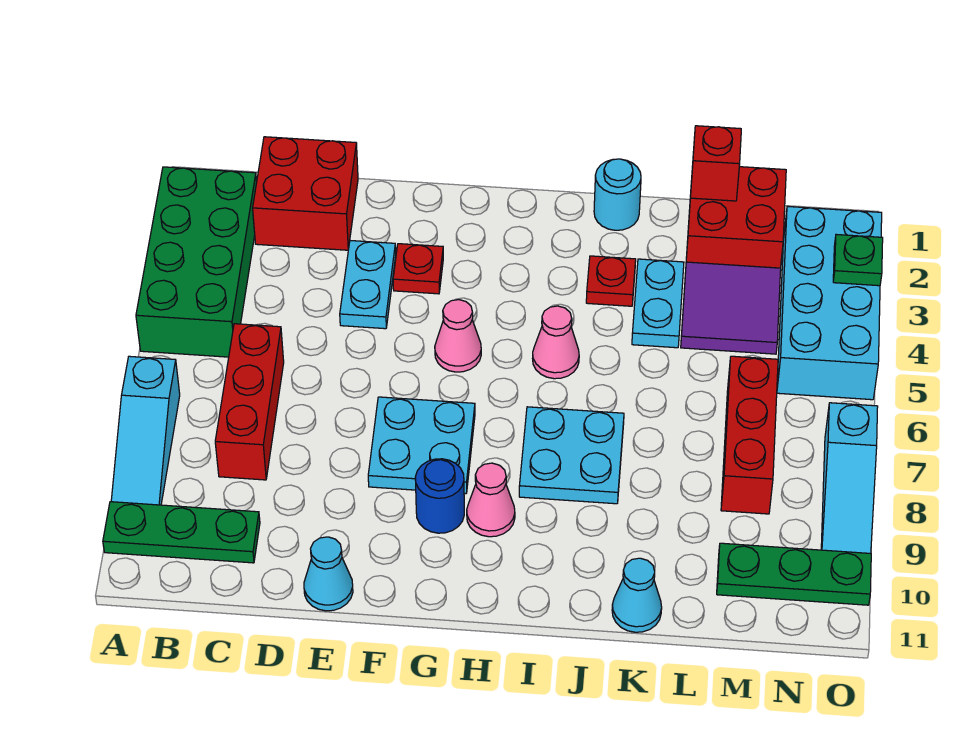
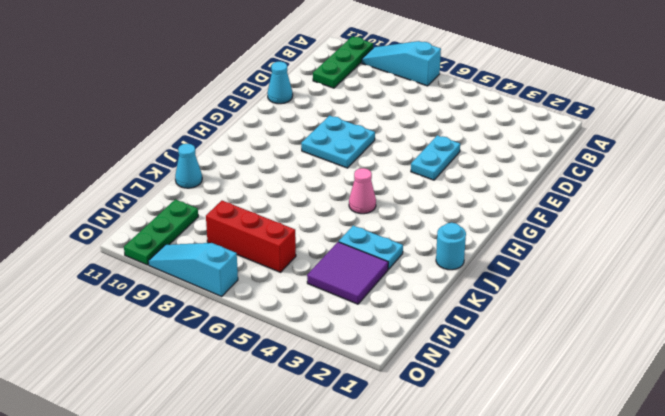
cyan plate E4:F4 level 1 -> cyan plate E3:E4 level 1
none -> green brick A2:B5 level 1
none -> red brick C1:D2 level 1
none -> red brick C6:C8 level 1

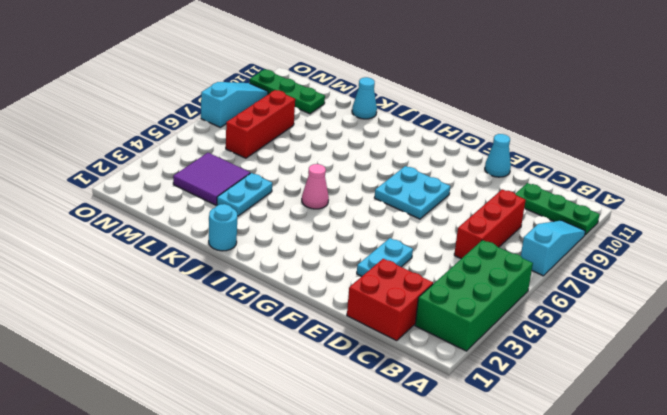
none -> red plate F3 level 1
none -> pink cone G5 level 1
none -> blue round brick G9 level 1

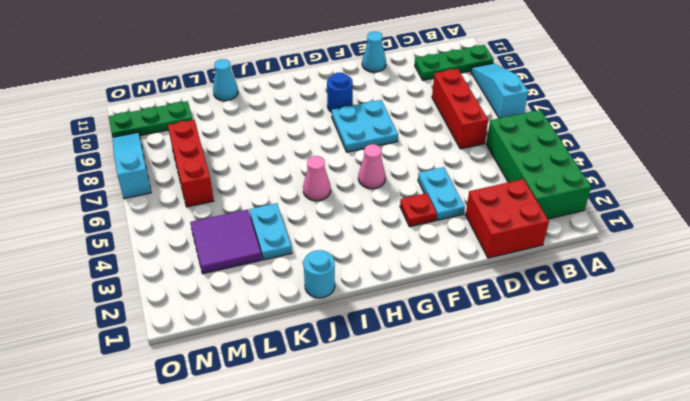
none -> pink cone H9 level 1
none -> cyan plate I7:J8 level 1
none -> red plate J3 level 1

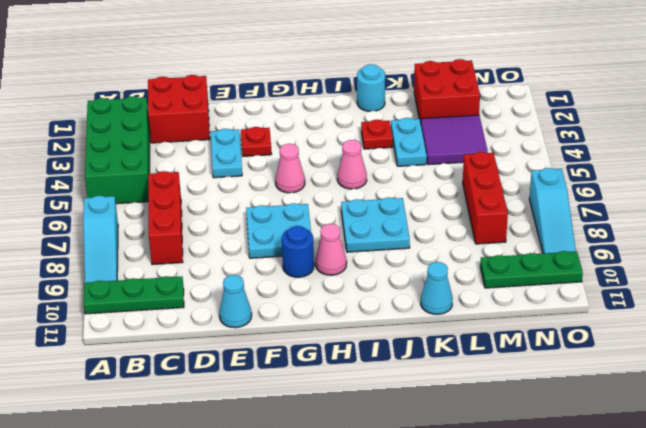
none -> cyan brick N2:O5 level 1
none -> red brick L1 level 2
none -> green plate O3 level 2

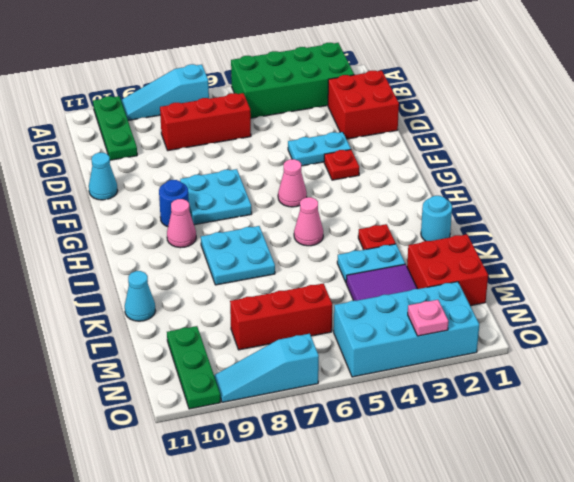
pink plate O3 level 2 -> green plate O3 level 2
none -> red brick L1 level 2

